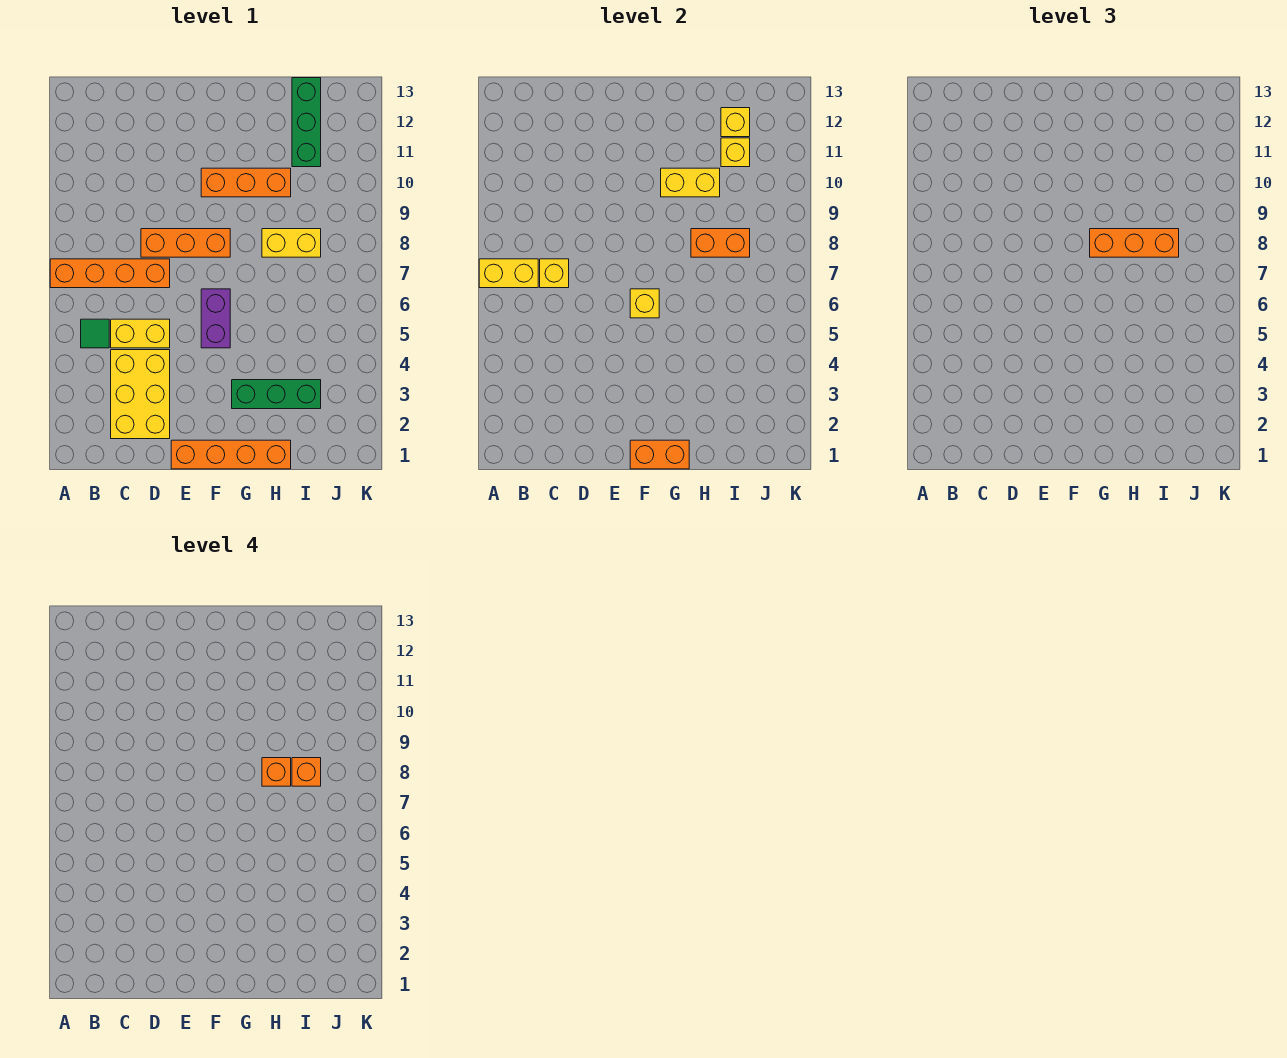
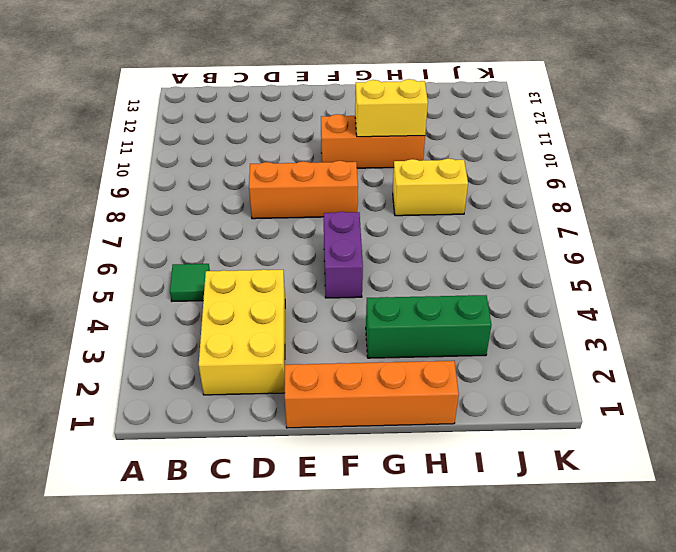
none -> orange brick A7:D7 level 1
none -> yellow brick C5:D5 level 1
none -> green brick I11:I13 level 1

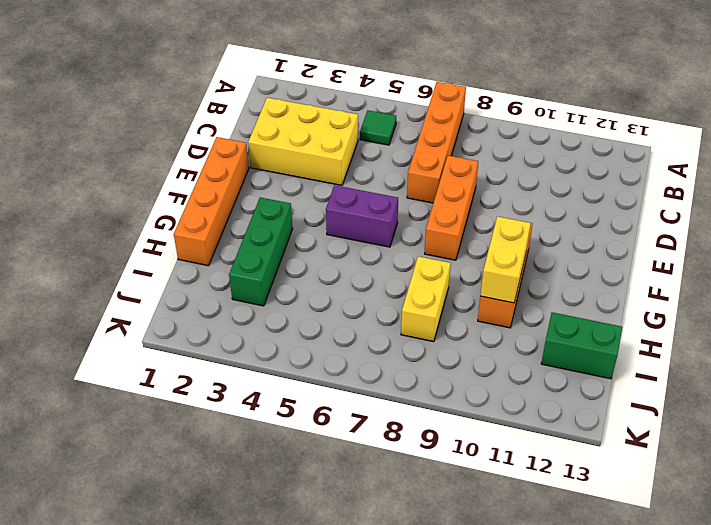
green brick I12:I13 level 1 -> green brick I11:I13 level 1
none -> yellow brick C5:D5 level 1
none -> yellow brick A7:B7 level 2
none -> yellow brick C7 level 2

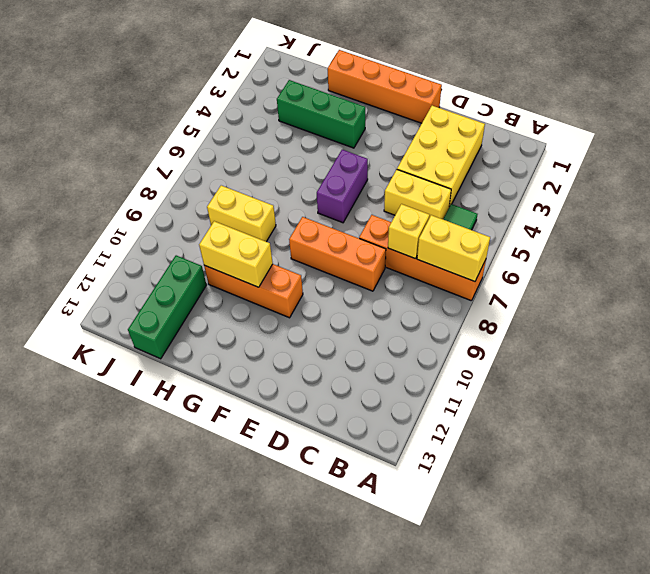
none -> orange brick F1:G1 level 2
none -> yellow brick F6 level 2
none -> orange brick H8:I8 level 2

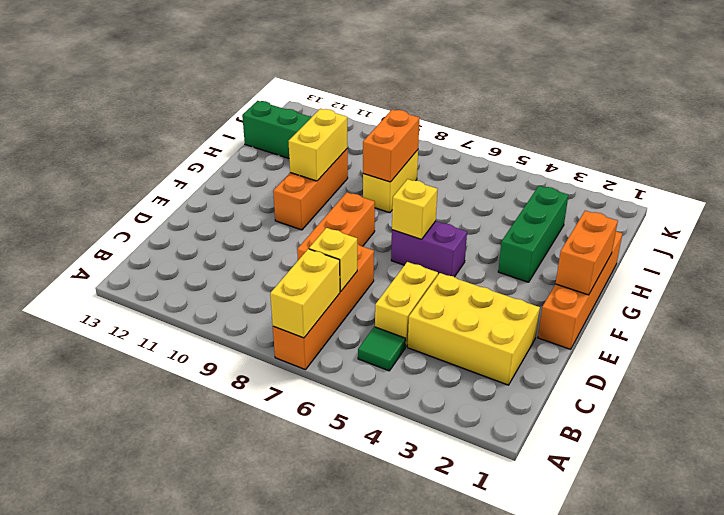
none -> yellow brick I11 level 2
none -> yellow brick I12 level 2
none -> orange brick G8:I8 level 3

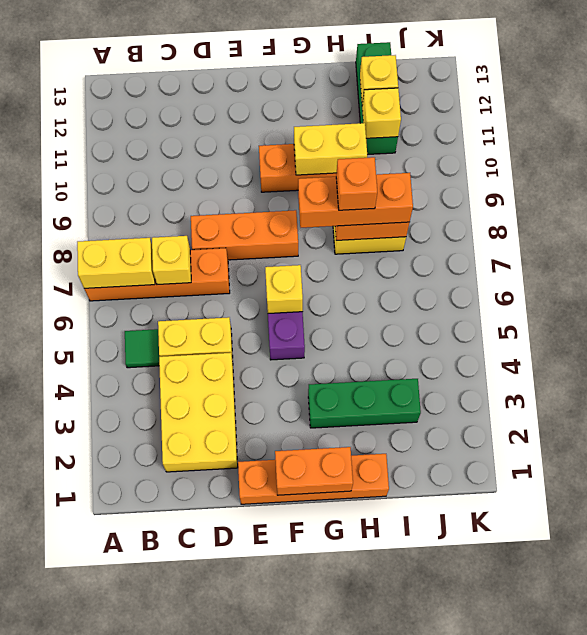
none -> orange brick I8 level 4

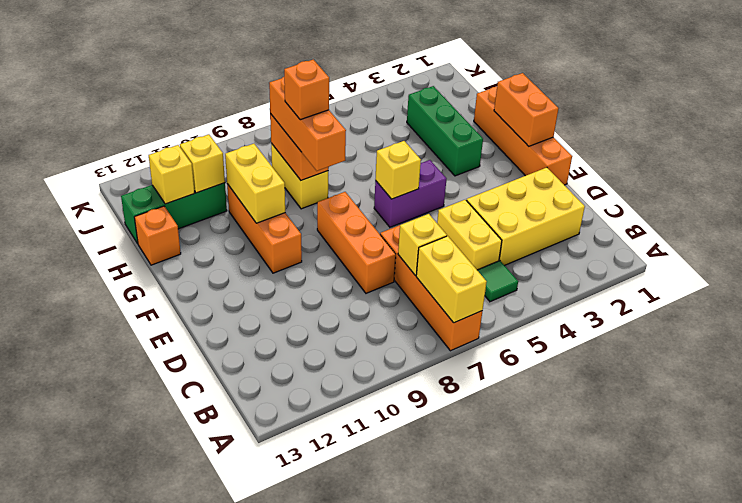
orange brick H13 level 1 -> orange brick I8 level 4

